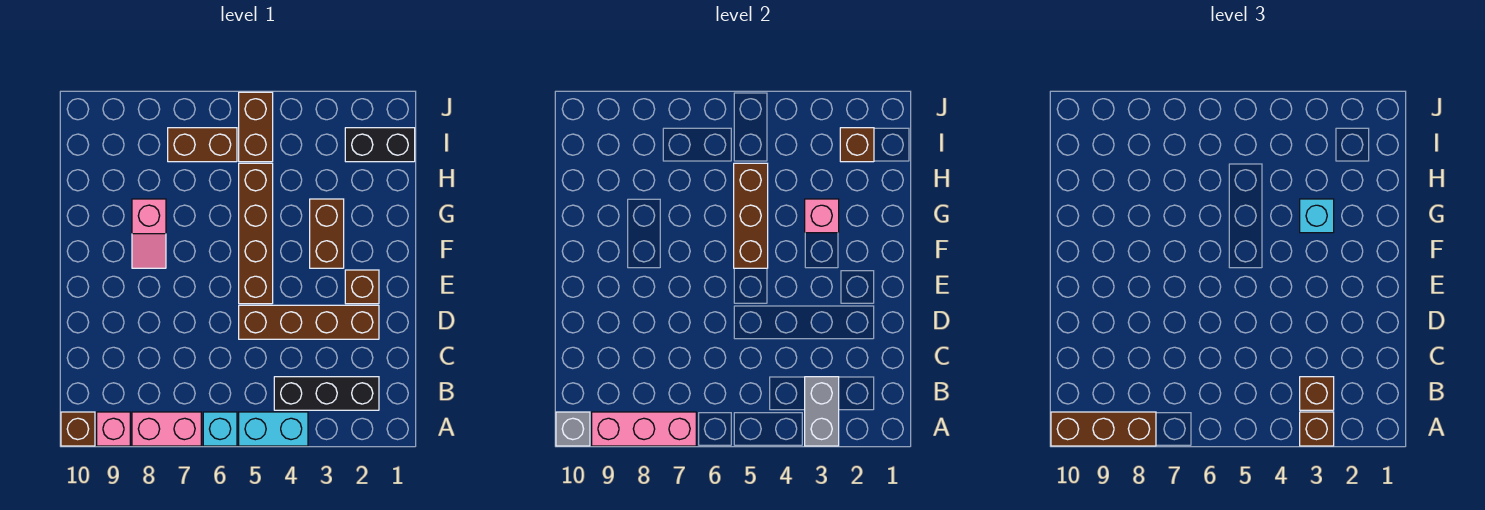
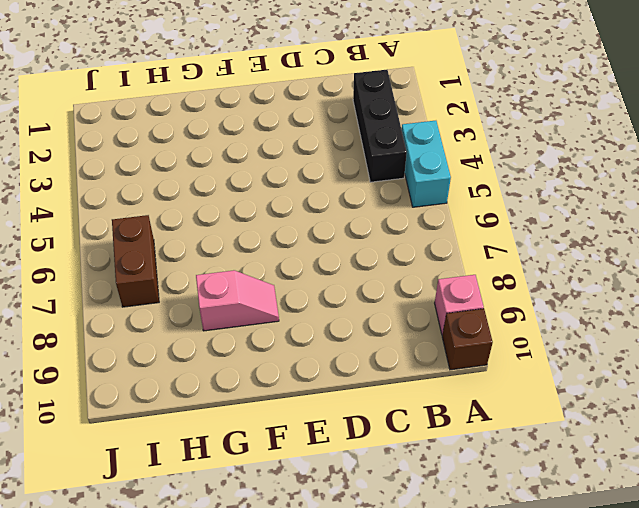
none -> cyan brick A6 level 1
none -> pink brick A7:A8 level 1
none -> brown brick D2:D5 level 1

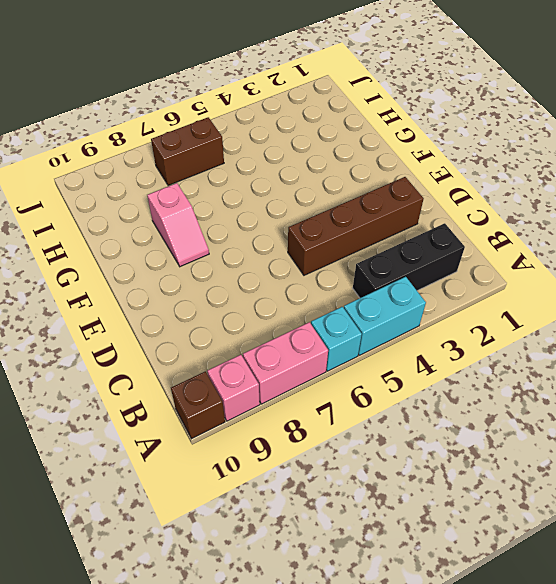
none -> brown brick E2 level 1
none -> brown brick E5:H5 level 1
none -> brown brick F3:G3 level 1

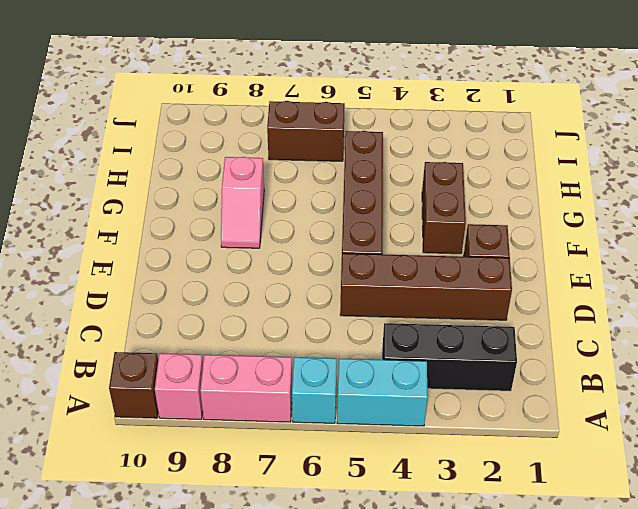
none -> black brick I1:I2 level 1
none -> brown brick I5:J5 level 1
none -> grey brick A3:B3 level 2

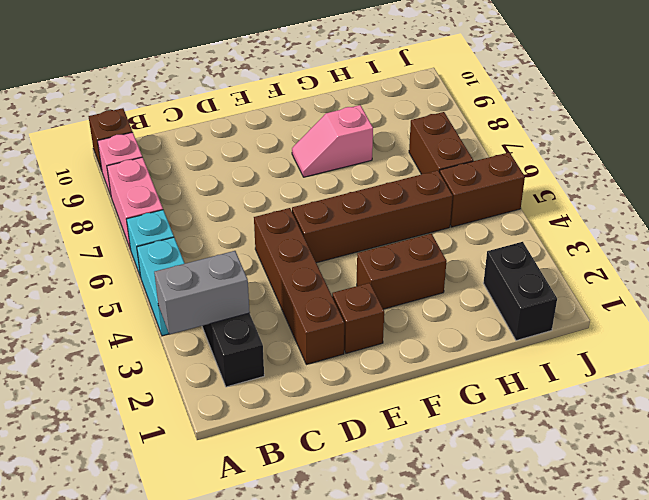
none -> pink brick A7:A9 level 2
none -> grey brick A10 level 2
none -> brown brick F5:H5 level 2

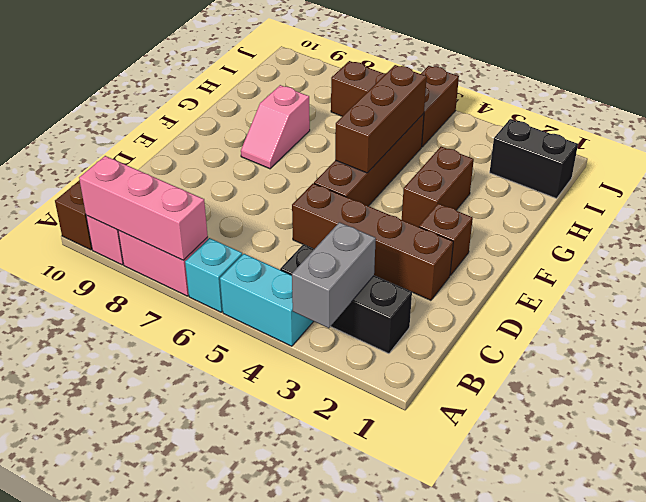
none -> grey brick A10 level 2
none -> pink brick G3 level 2
none -> brown brick I2 level 2

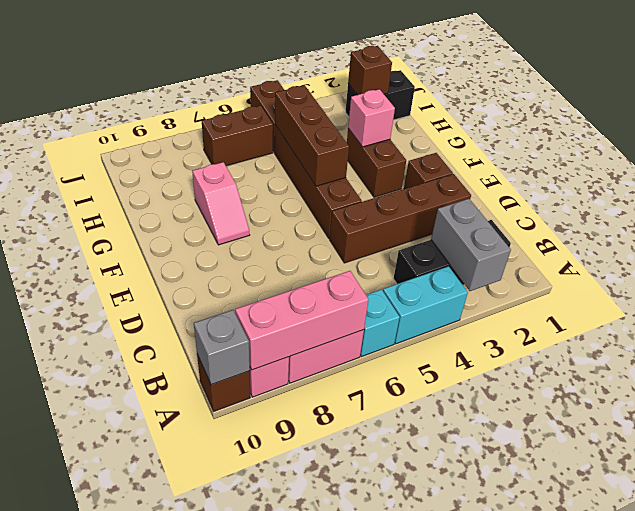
none -> brown brick A3 level 3
none -> brown brick A8:A10 level 3
none -> brown brick B3 level 3

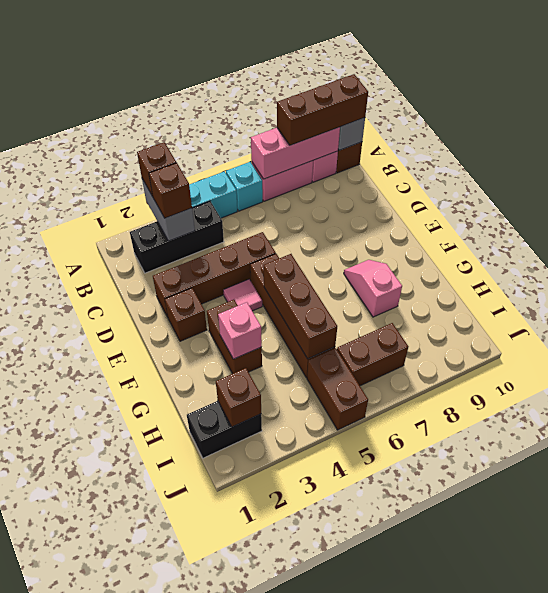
pink tile E4 level 1 -> none
none -> cyan brick G3 level 3

